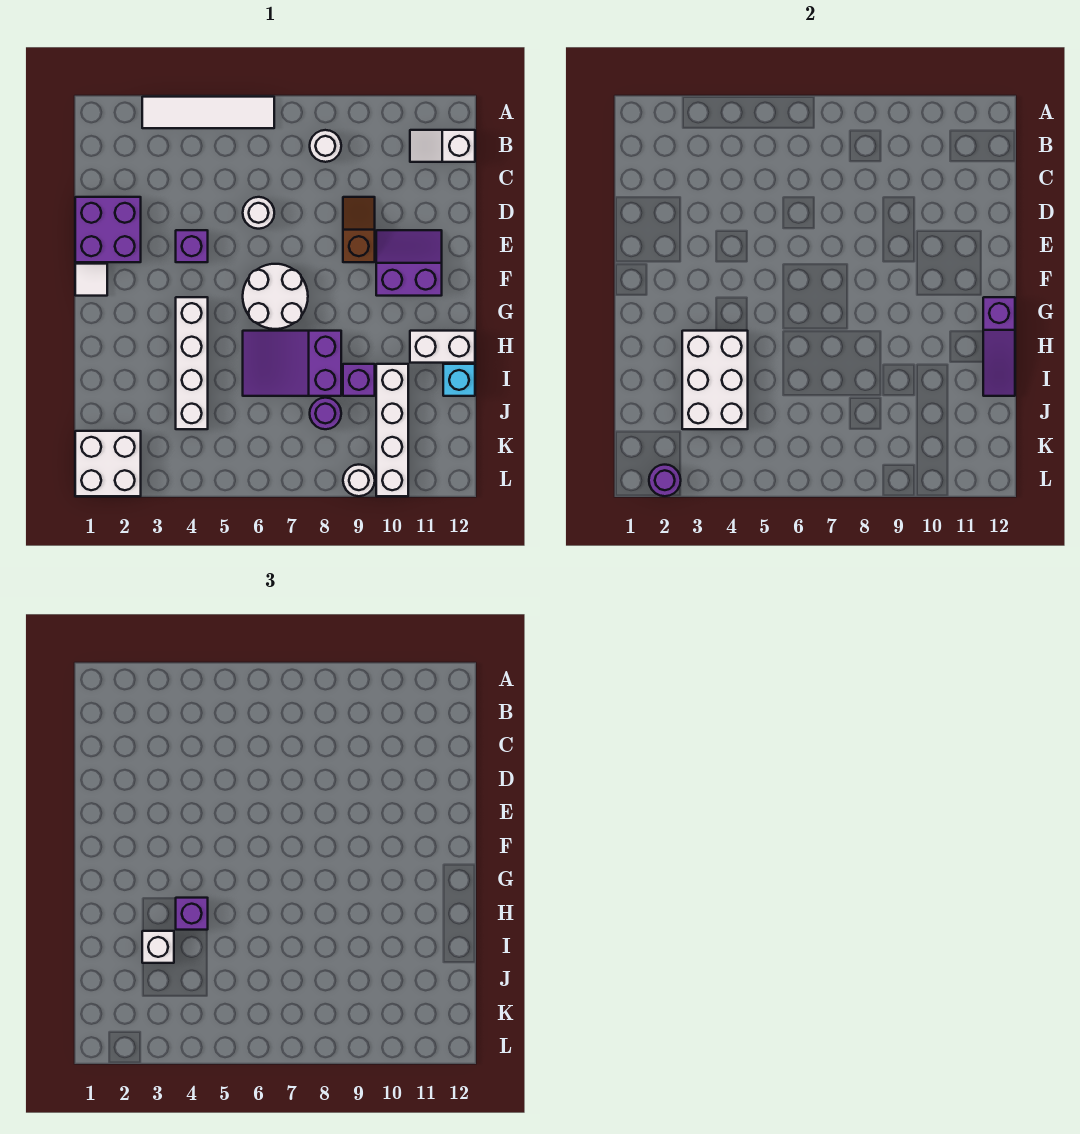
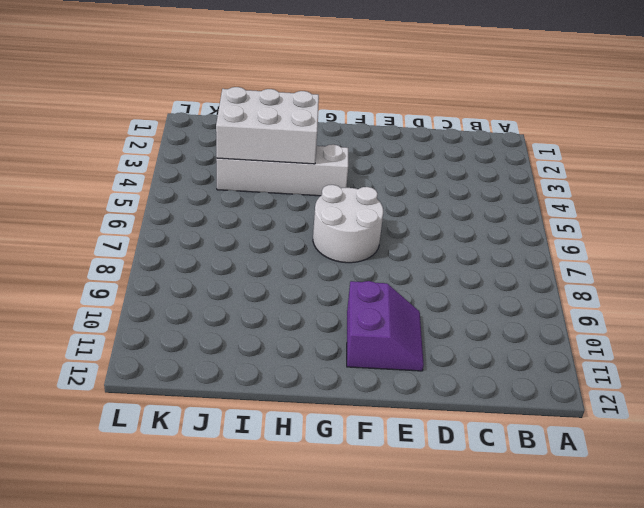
none -> white tile A3:A6 level 1
none -> white round brick B8 level 1
none -> white slope B11:B12 level 1 top 12

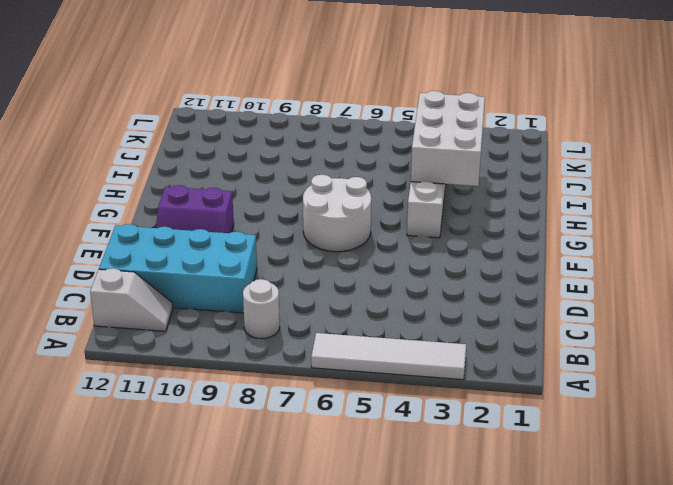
cyan brick C9:D12 level 1 -> brown slope D9:E9 level 1 top E
none -> purple brick D1:E2 level 1
none -> white round brick D6 level 1
none -> purple brick E4 level 1

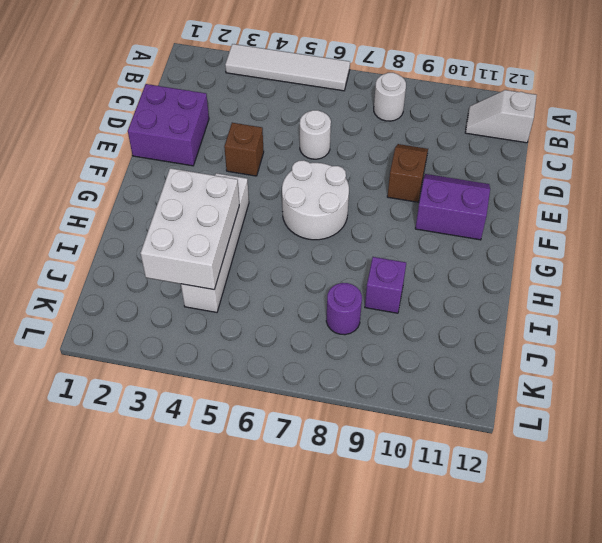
brown brick E4 level 1 -> purple brick E4 level 1
none -> white tile F1 level 1
none -> purple slope H6:I8 level 1 top 8
none -> white brick H11:H12 level 1

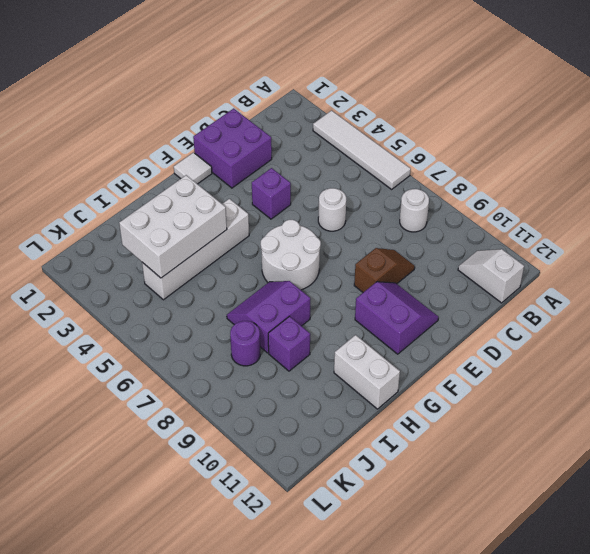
purple slope H7:I8 level 1 top 8 -> purple slope H6:I8 level 1 top 8
none -> white brick I10:L10 level 1
none -> cyan brick I12 level 1
none -> white brick K1:L2 level 1

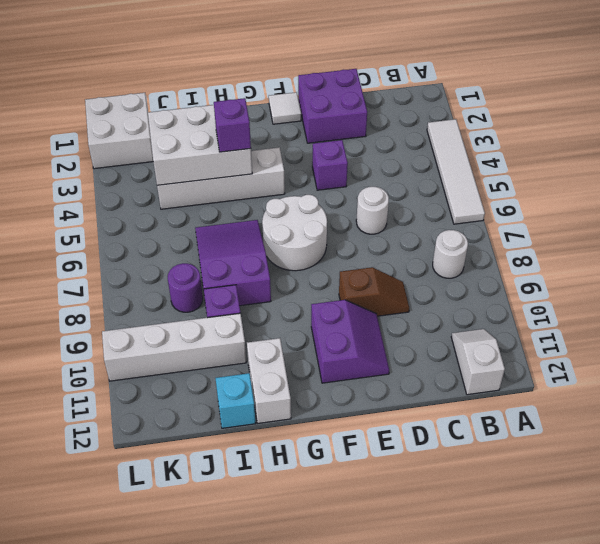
none -> white round brick L9 level 1
none -> purple slope G12:I12 level 2 top G
none -> purple round brick L2 level 2

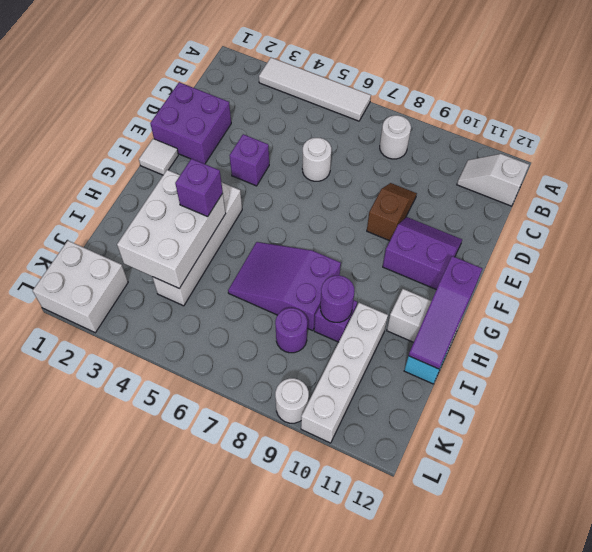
purple round brick I9 level 2 -> purple round brick L2 level 2
none -> white round brick F6:G7 level 1
none -> white brick I3 level 3

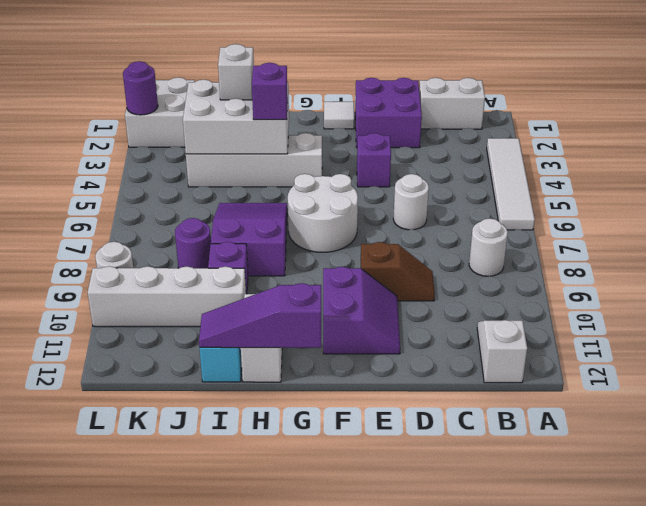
white brick B1:C1 level 1 -> none

